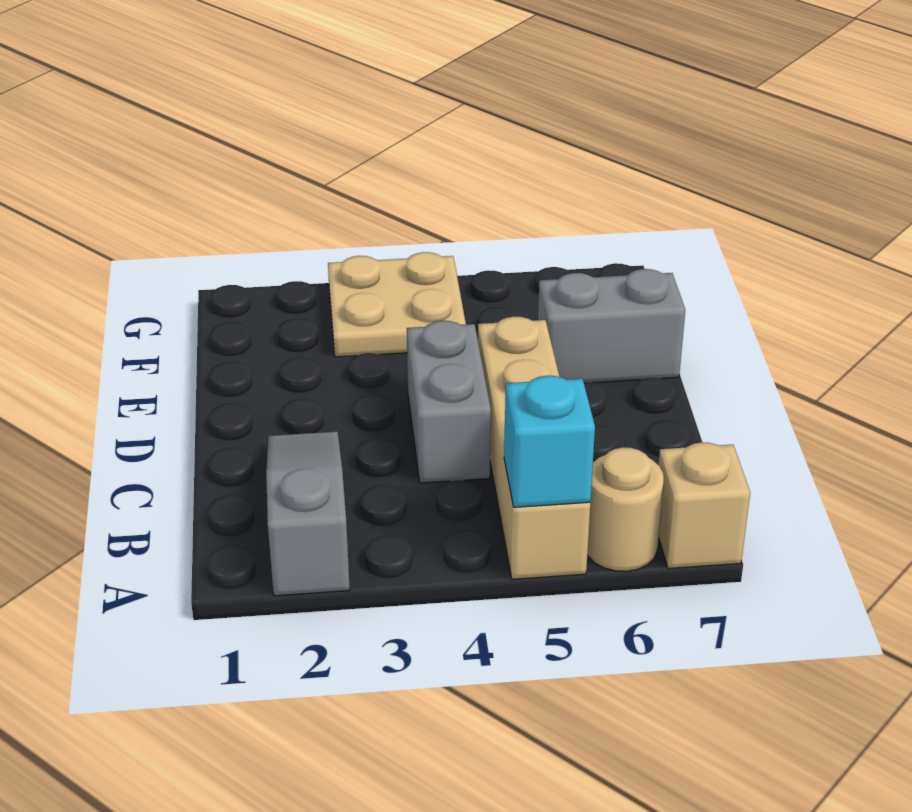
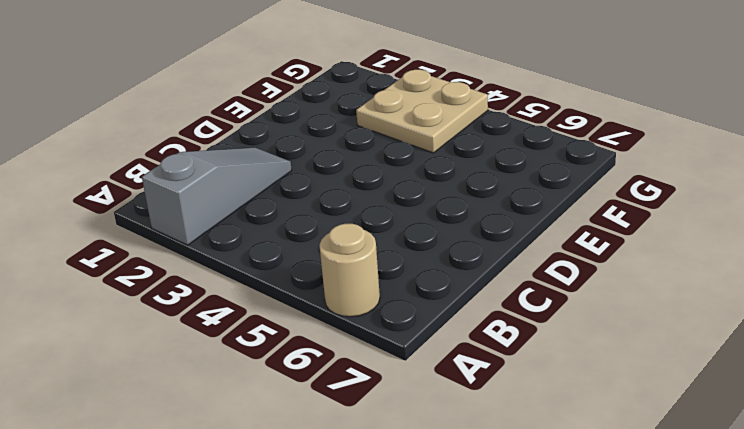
none -> tan brick A5:D5 level 1
none -> tan brick A7 level 1

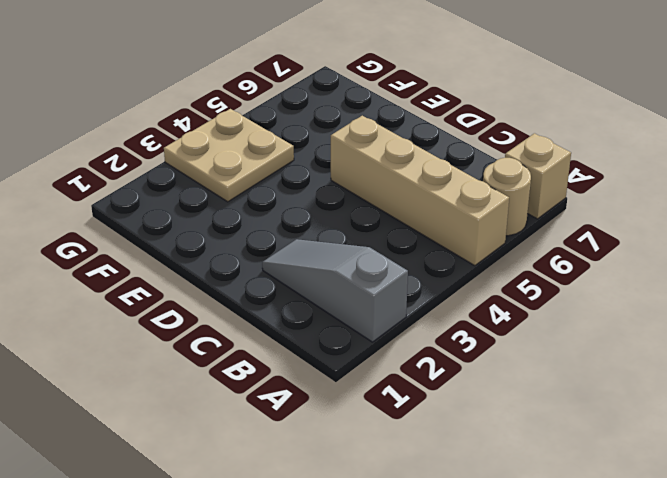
none -> grey brick C4:D4 level 1
none -> grey brick E6:E7 level 1

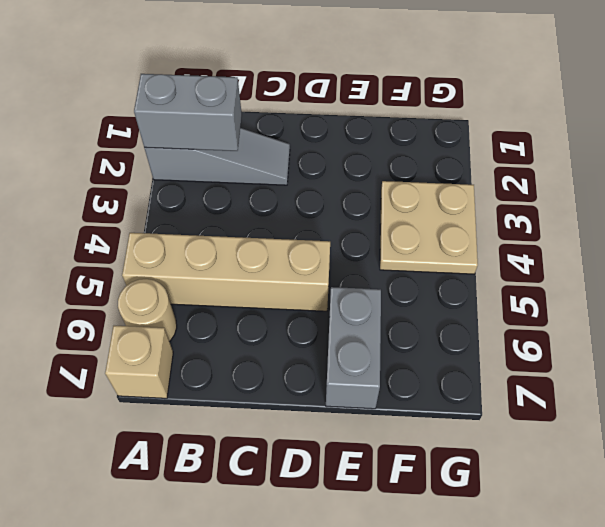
grey brick A2:B2 level 2 -> grey brick C4:D4 level 1
none -> cyan brick A5 level 2

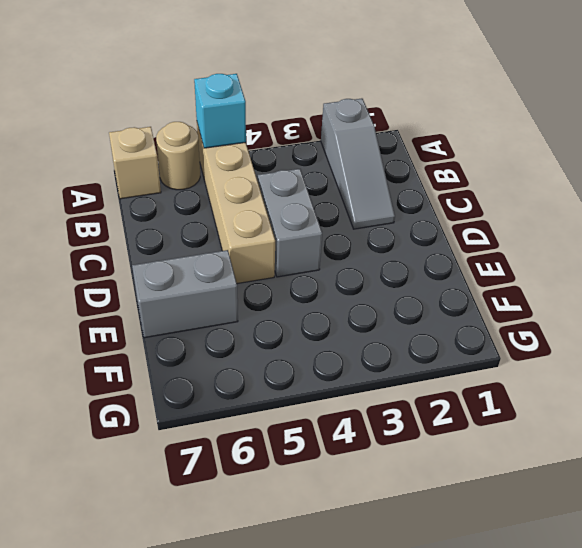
none -> tan plate F3:G4 level 1

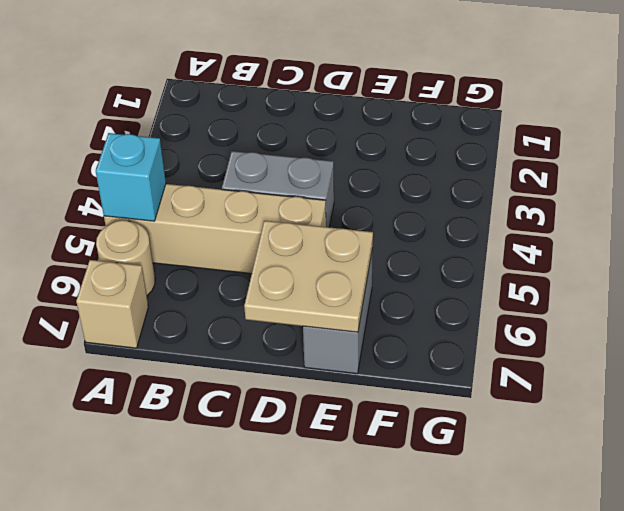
tan plate D6:E7 level 2 -> tan plate F3:G4 level 1
none -> grey slope A2:C2 level 1 top A

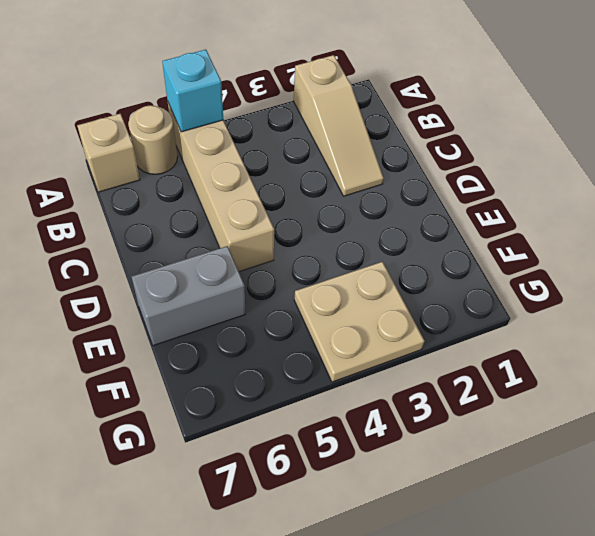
tan slope A2:C2 level 1 top A -> grey slope A2:C2 level 1 top A
none -> grey brick C4:D4 level 1

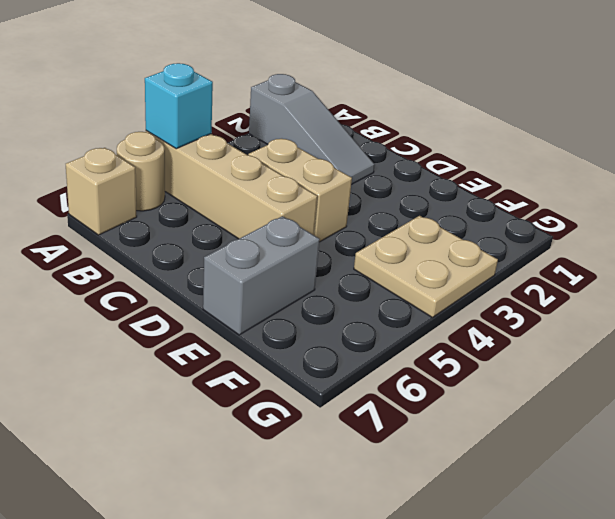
tan brick C4:D4 level 1 -> grey brick C4:D4 level 1

